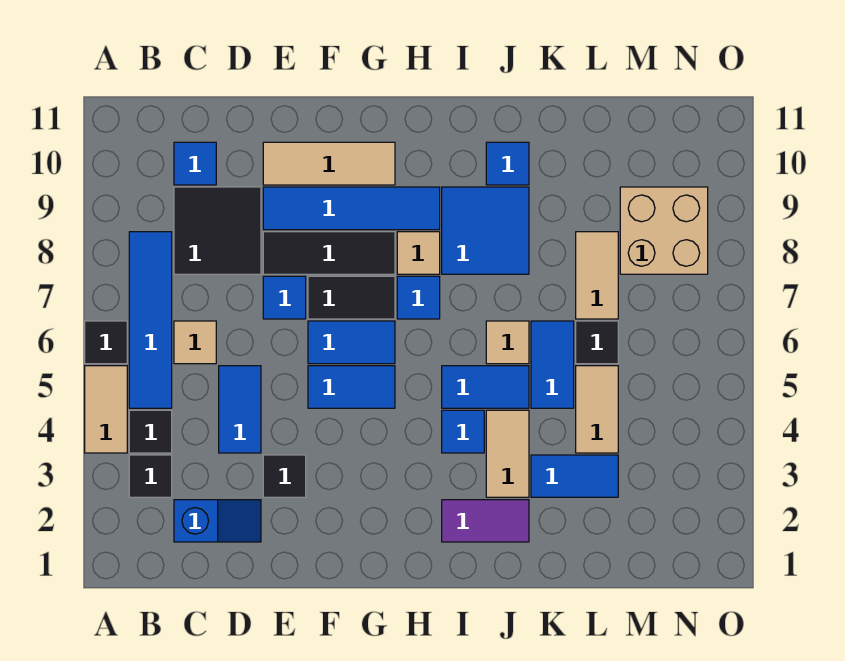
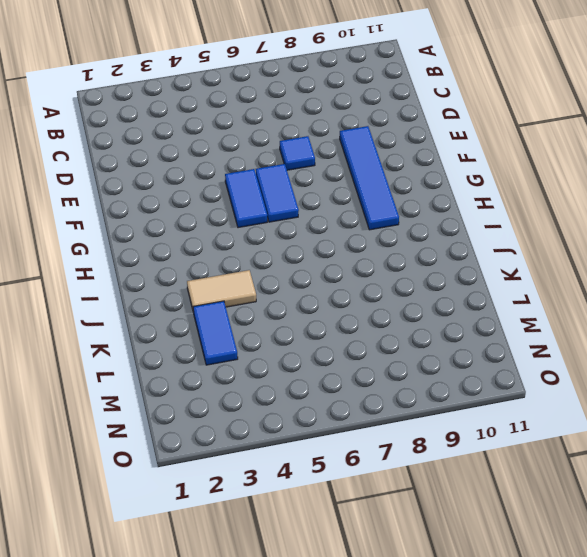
none -> tan tile A4:A5 level 1
none -> black tile A6 level 1
none -> black tile B3 level 1
none -> black tile B4 level 1

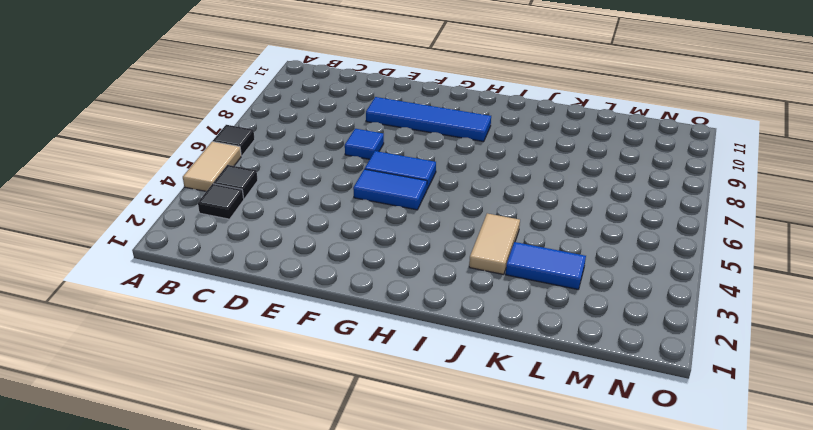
none -> blue tile B5:B8 level 1
none -> blue slope C2:D2 level 1 top C
none -> tan tile C6 level 1
none -> black tile C8:D9 level 1

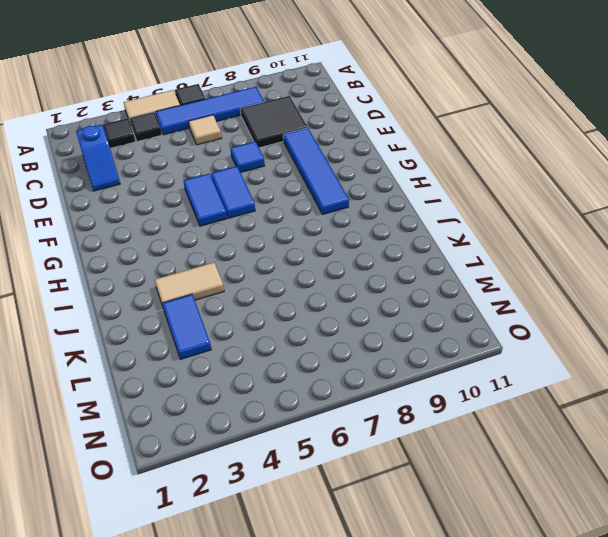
none -> blue tile C10 level 1
none -> blue tile D4:D5 level 1
none -> black tile E3 level 1
none -> black tile E8:G8 level 1

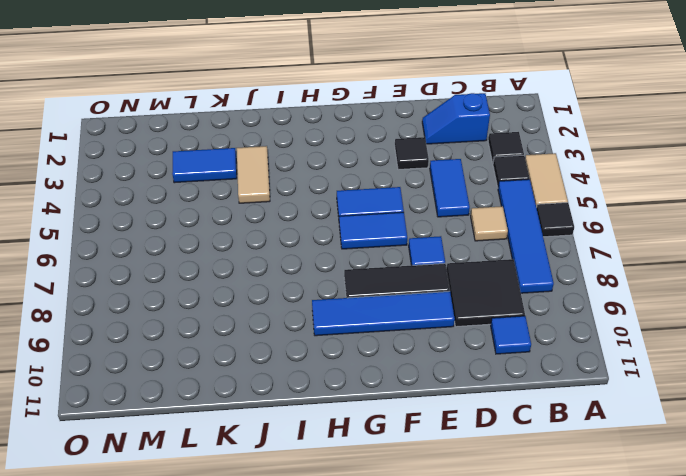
none -> tan tile E10:G10 level 1
none -> black tile F7:G7 level 1
none -> blue tile H7 level 1
none -> tan tile H8 level 1

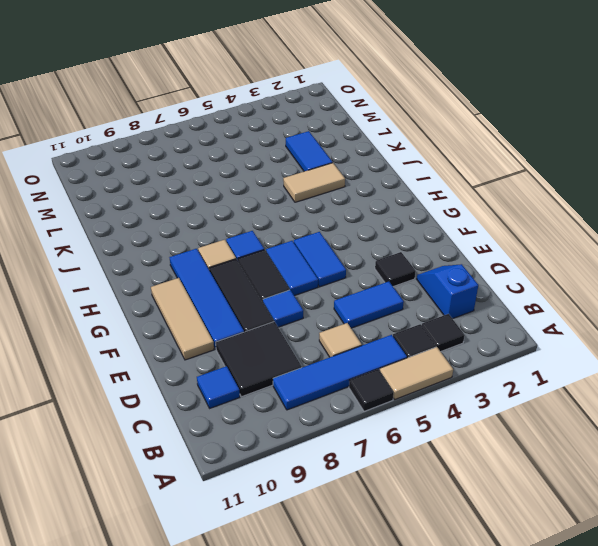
none -> purple tile I2:J2 level 1
none -> blue tile I4 level 1
none -> blue tile I5:J5 level 1
none -> blue tile I8:J9 level 1

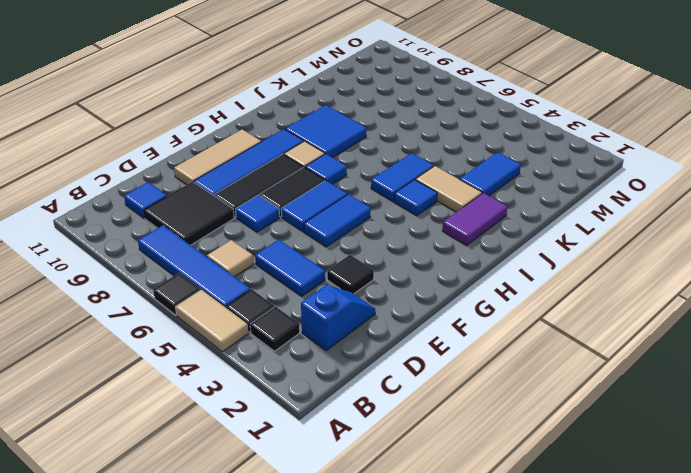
none -> tan tile J6 level 1
none -> blue tile J10 level 1
none -> blue tile K5:K6 level 1
none -> tan tile L4:L5 level 1

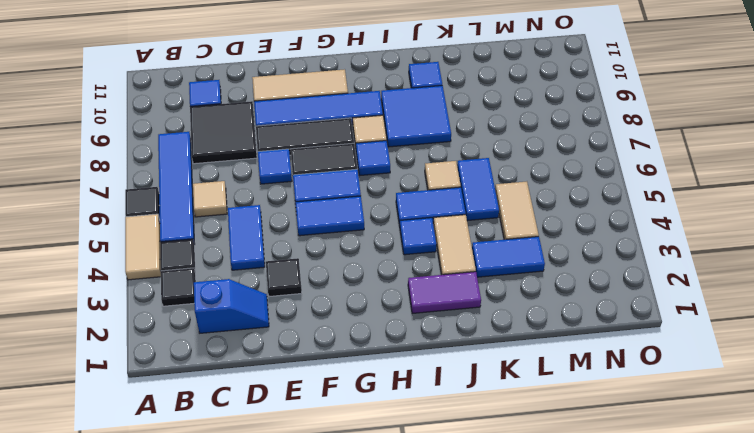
none -> black tile L6 level 1
none -> tan tile L7:L8 level 1
none -> tan brick M8:N9 level 1

